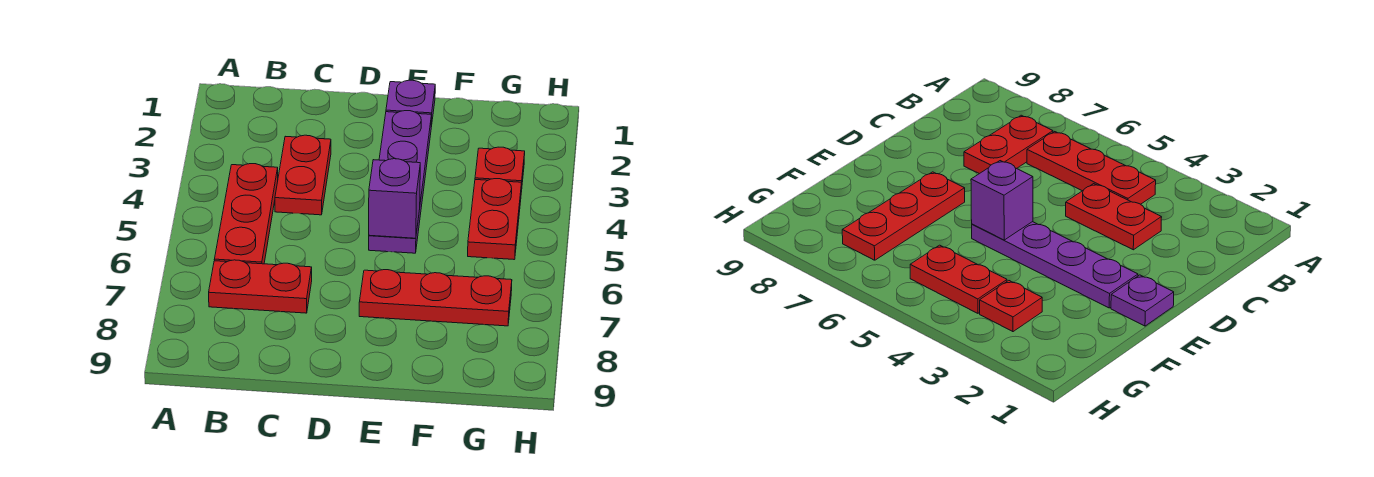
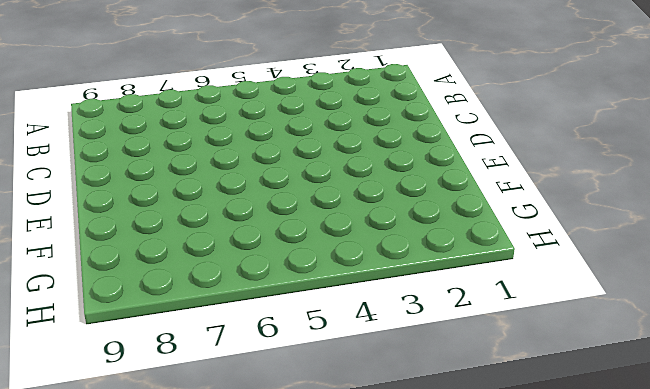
none -> red plate B4:B6 level 1
none -> red plate B7:C7 level 1

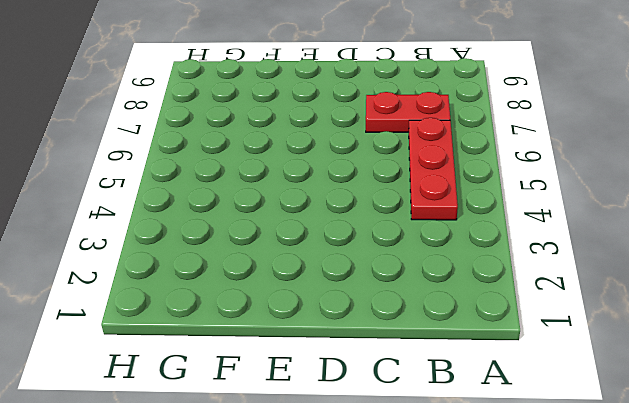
none -> red plate C3:C4 level 1
none -> purple plate E1 level 1

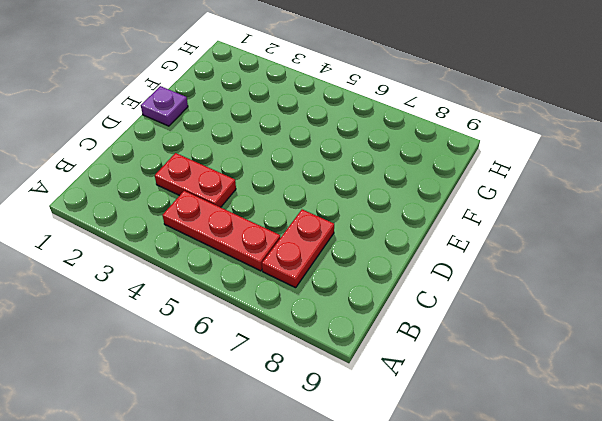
none -> purple plate E2:E5 level 1
none -> red plate E7:G7 level 1

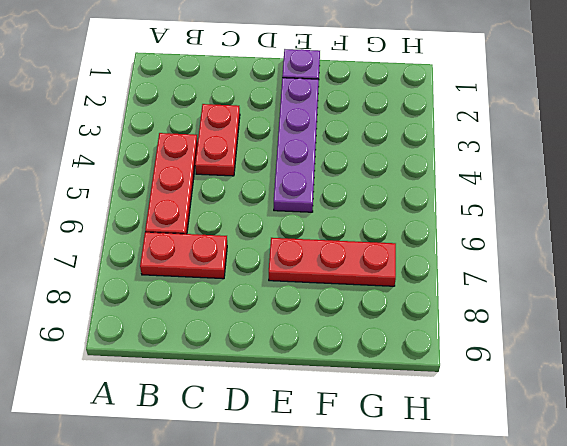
none -> red plate G3 level 1
none -> red plate G4:G5 level 1

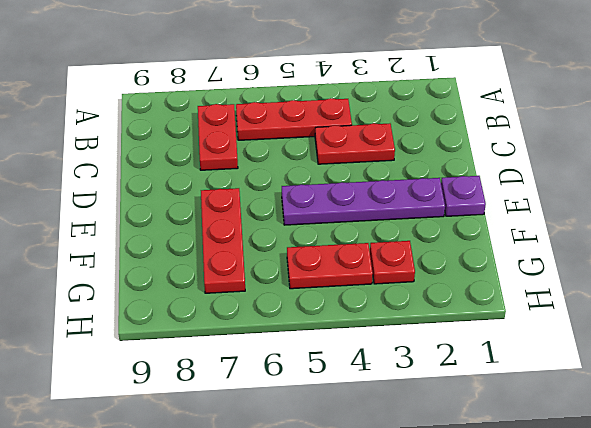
none -> purple brick E5 level 2

